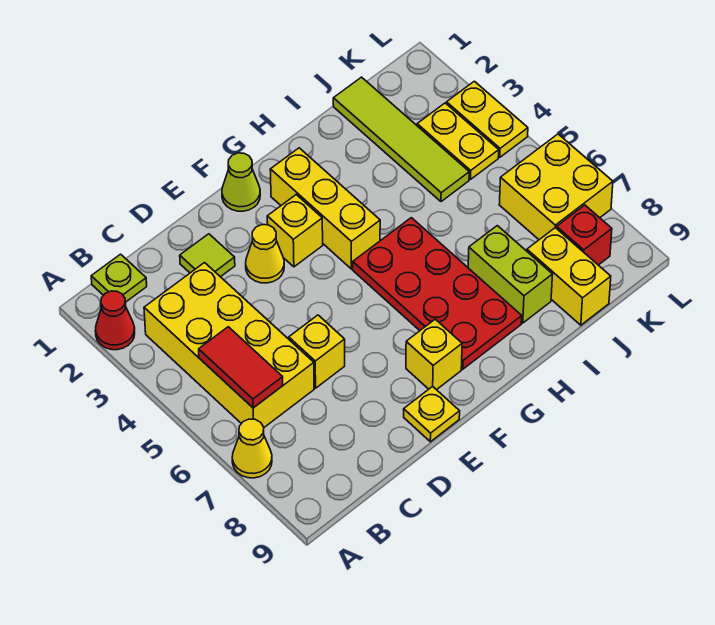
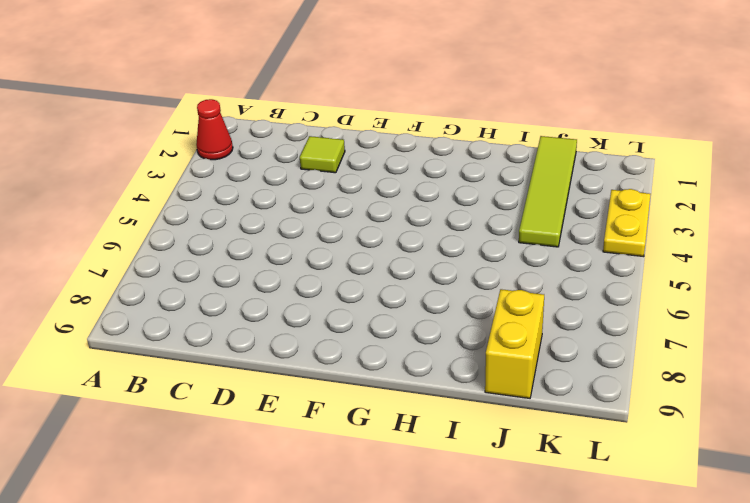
none -> yellow cone A7 level 1
none -> lime plate B1 level 1
none -> yellow brick B3:C6 level 1

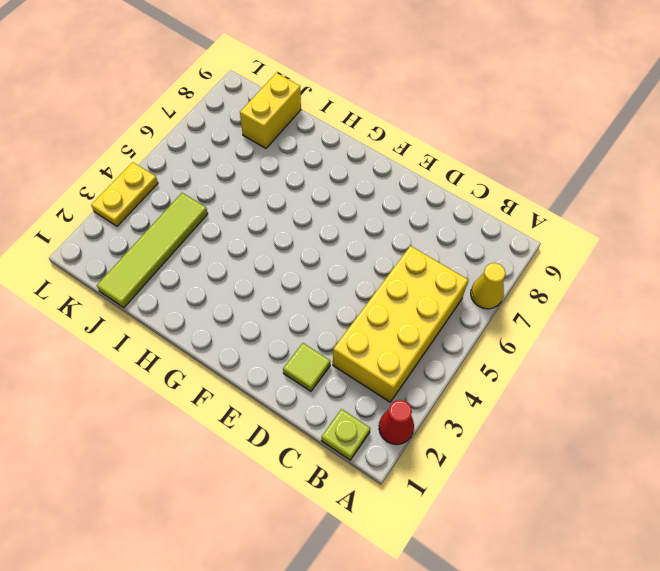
none -> yellow brick D6 level 1
none -> yellow cone E3 level 1
none -> yellow plate E9 level 1

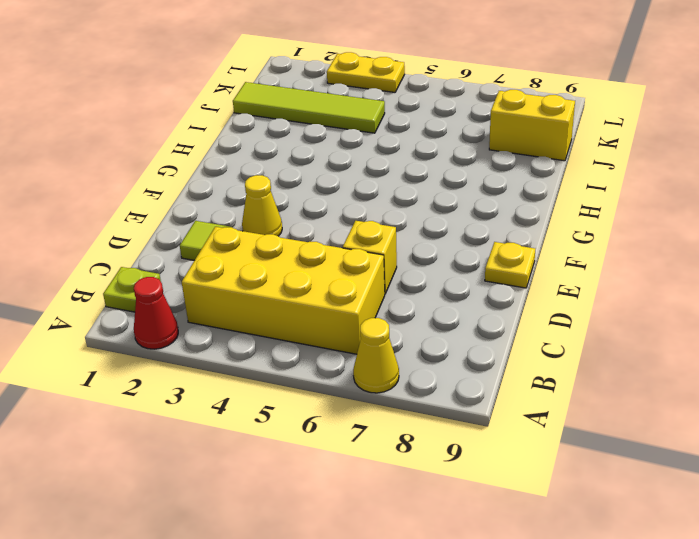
none -> lime cone F1 level 1
none -> yellow brick F3 level 1
none -> yellow brick F8 level 1

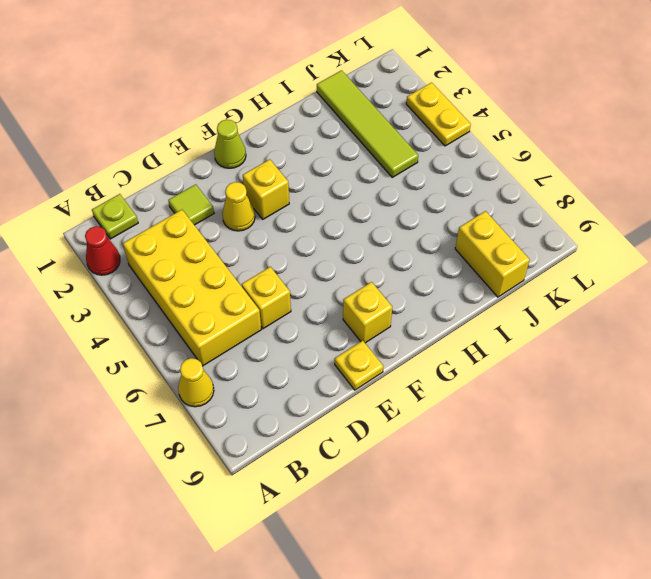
none -> yellow brick G2:G4 level 1
none -> red plate G5:H8 level 1
none -> lime brick I7:I8 level 1

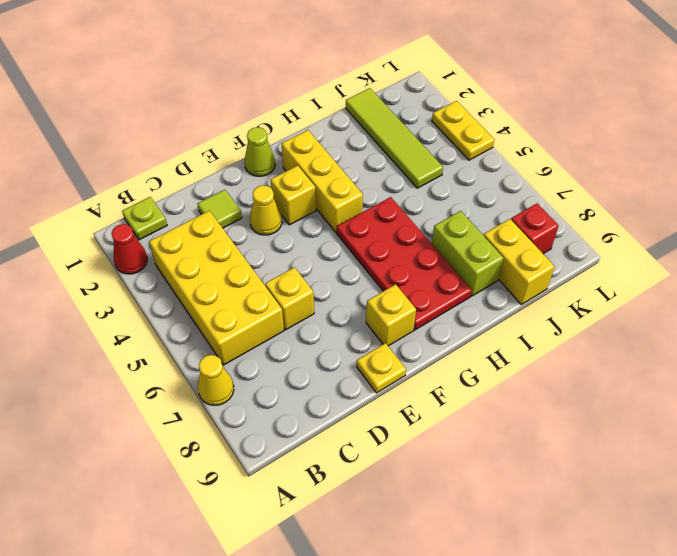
none -> yellow plate K3:K4 level 1
none -> yellow brick K6:L7 level 1
none -> red tile B5:B6 level 2

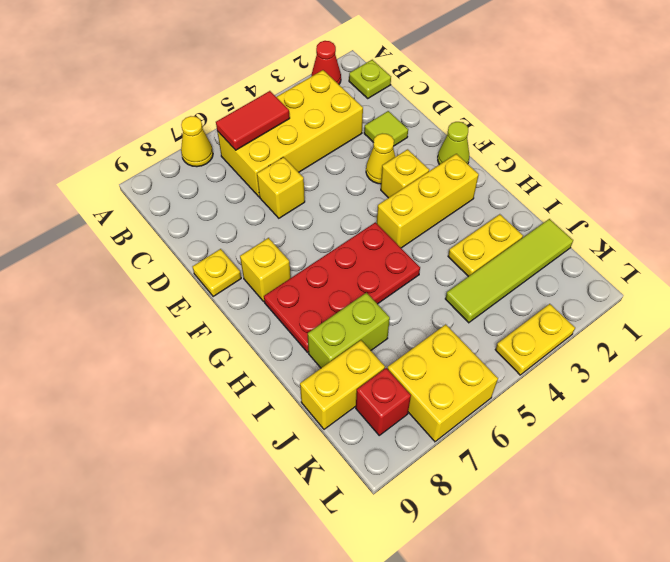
yellow plate I2:I3 level 1 -> yellow plate K3:K4 level 1

